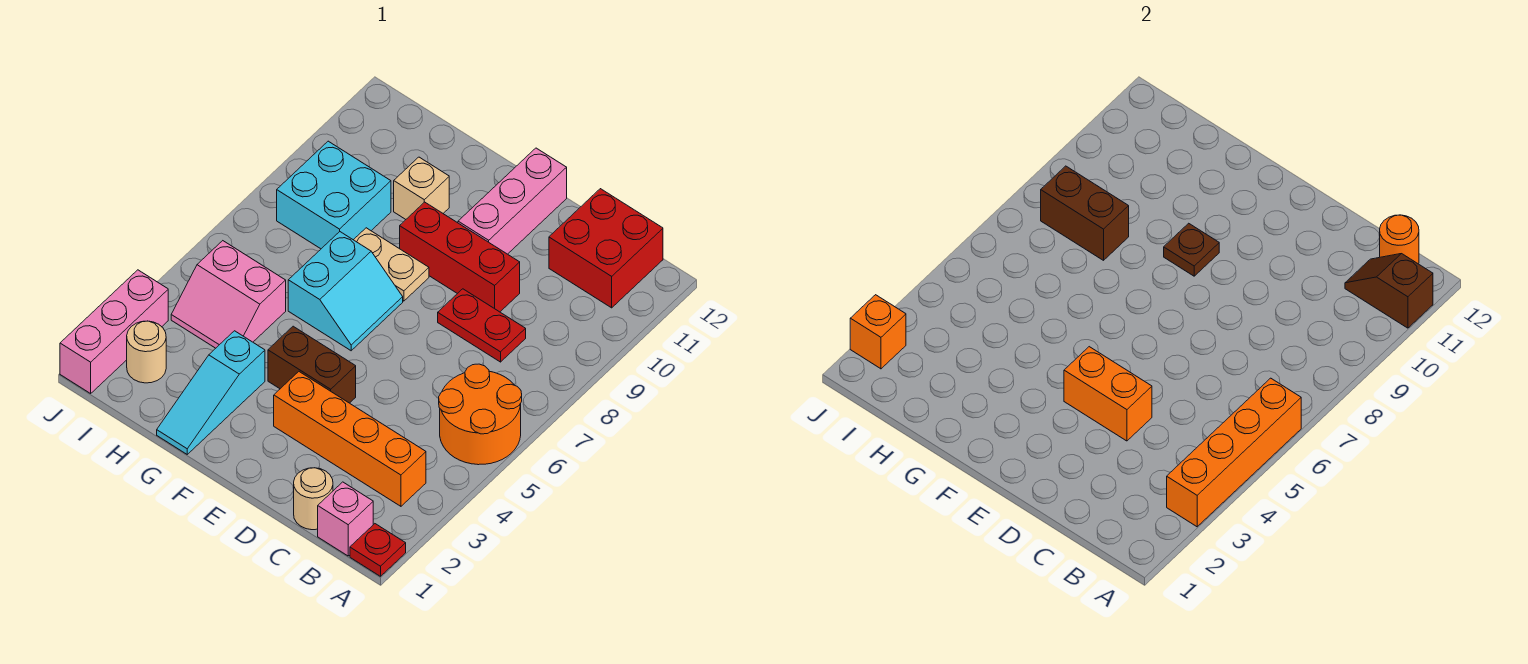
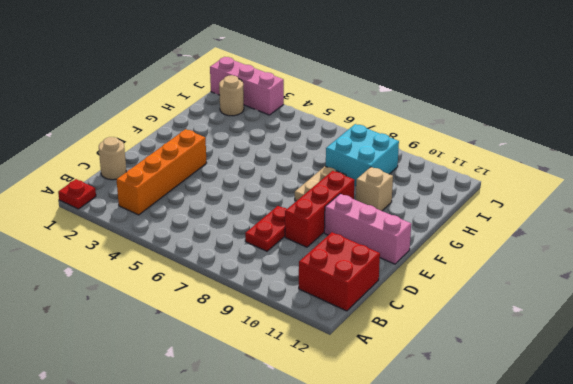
none -> orange round brick A5:B6 level 1
none -> pink brick B1 level 1
none -> brown brick E4:F4 level 1

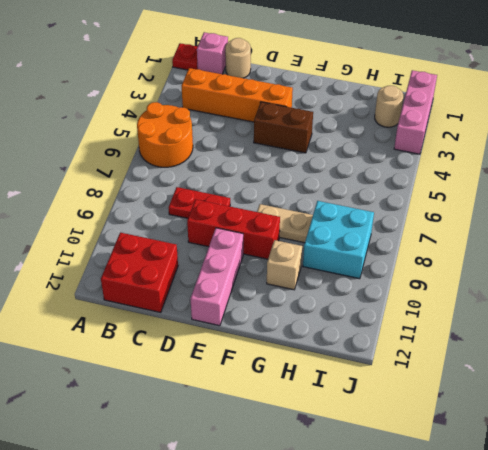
none -> cyan slope F6:G7 level 1 top G
none -> cyan slope G1:G3 level 1 top 3
none -> pink slope H4:I5 level 1 top 5

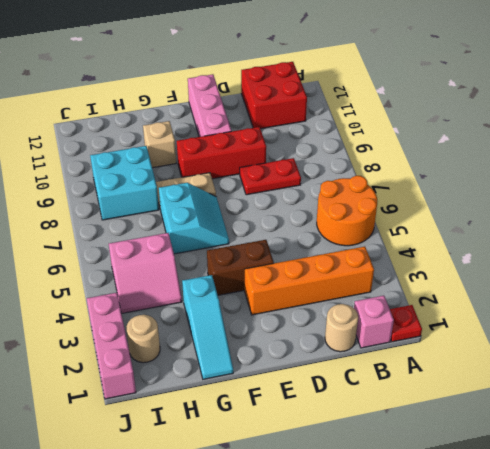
none -> orange brick A3:A6 level 2
none -> brown slope A11:B11 level 2 top A
none -> orange round brick B12 level 2

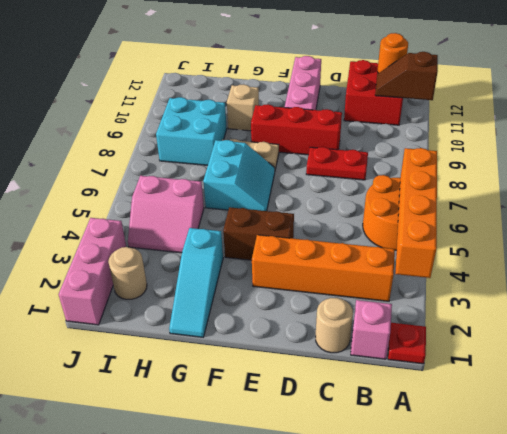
none -> orange brick D4:E4 level 2
none -> brown plate F9 level 2
none -> brown brick H8:I8 level 2

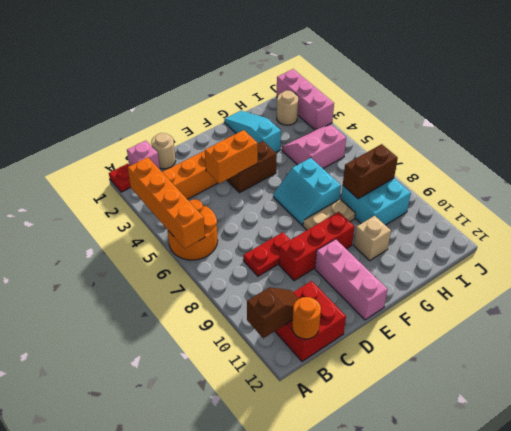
none -> brown plate F9 level 2
none -> orange brick J2 level 2

